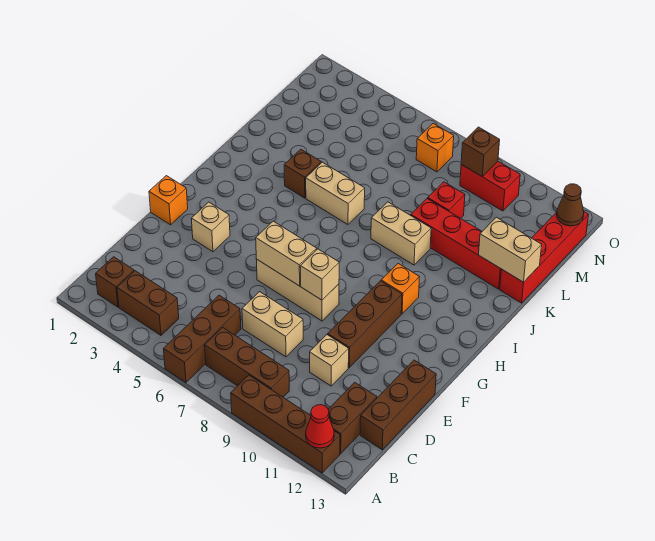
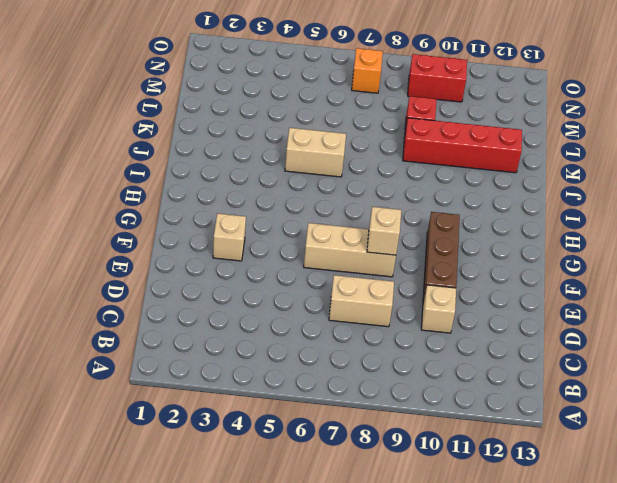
none -> brown brick A6:C6 level 1
none -> brown brick A9:A12 level 1
none -> brown brick B2 level 1

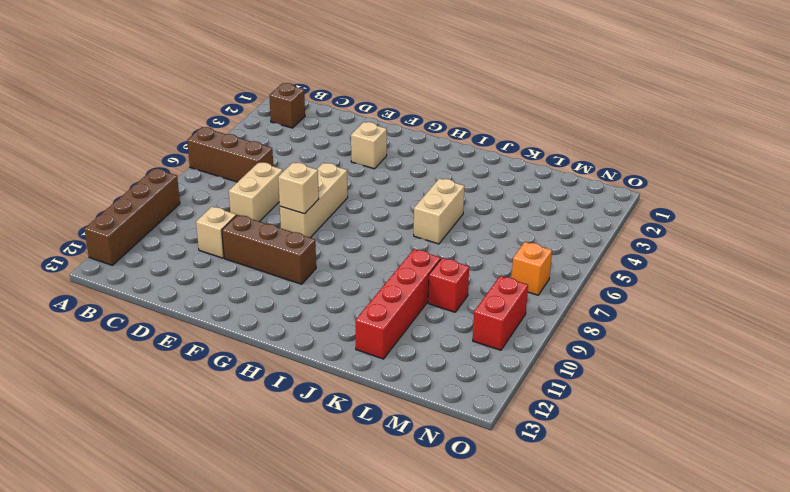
none -> brown brick B3:B4 level 1
none -> brown brick B7:B9 level 1
none -> brown brick B12:C12 level 1

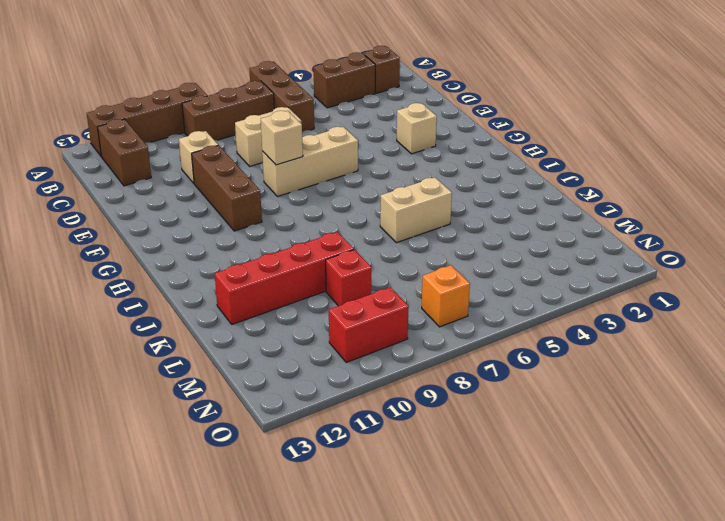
none -> brown brick C13:E13 level 1
none -> orange brick F1 level 1
none -> orange brick H10 level 1

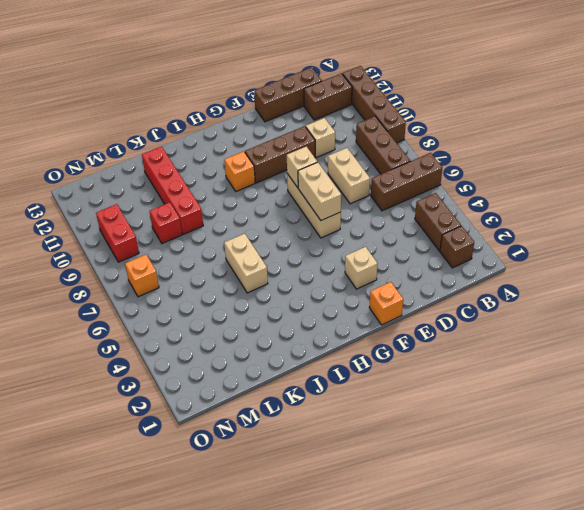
none -> brown brick J4 level 1
none -> tan brick J8:J9 level 1
none -> red brick K13:N13 level 1

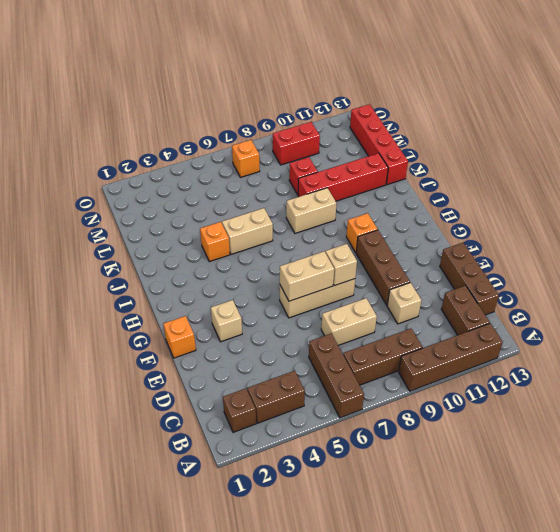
orange brick J4 level 1 -> brown brick J4 level 1
none -> red cone A12 level 2
none -> tan brick K12:K13 level 2
none -> brown brick N9 level 2

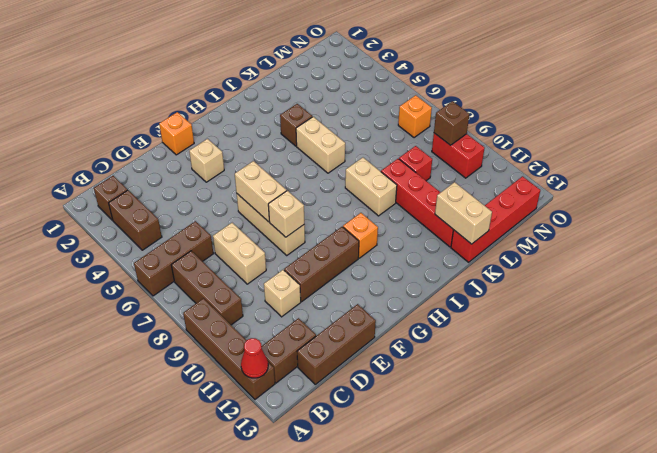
none -> brown cone N13 level 2

